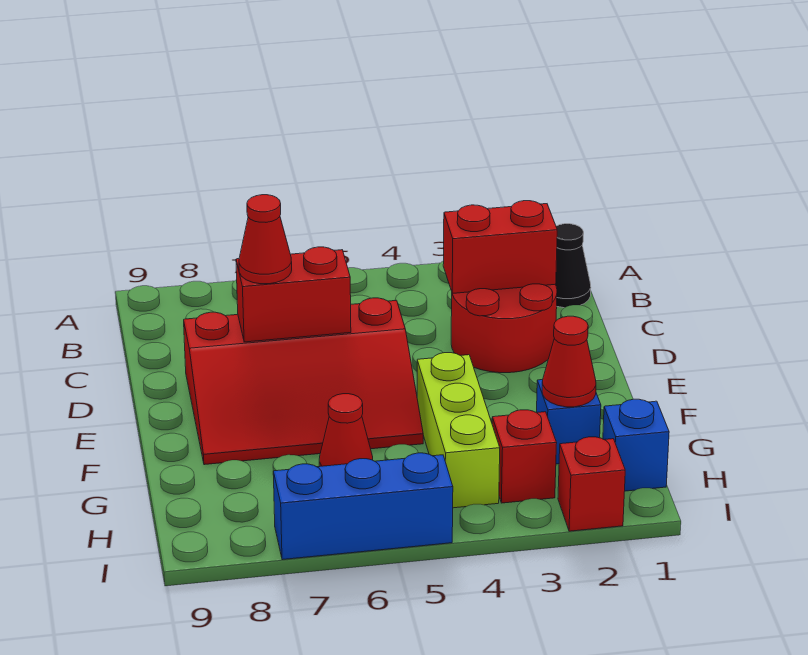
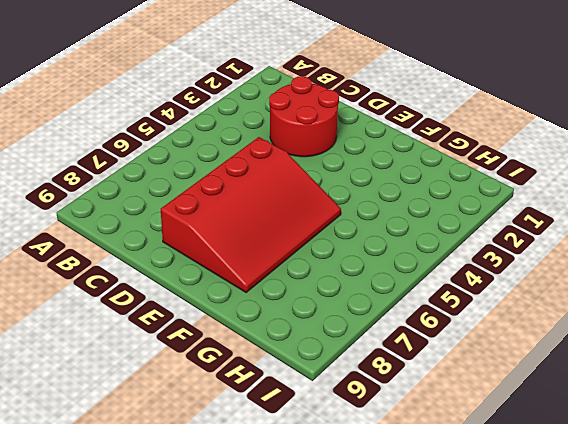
none -> black cone B1 level 1
none -> lime brick F4:H4 level 1
none -> blue brick G2 level 1

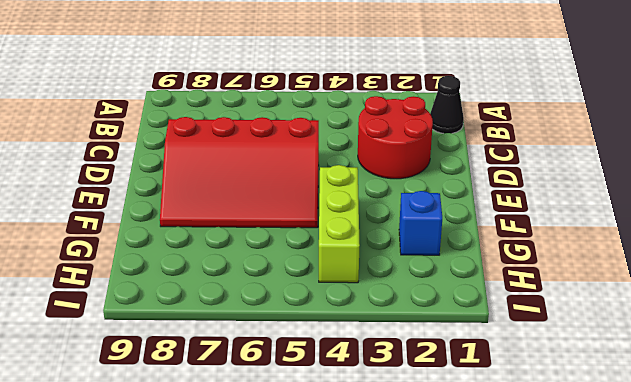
none -> red cone G6 level 1
none -> blue brick H1 level 1
none -> red brick H3 level 1

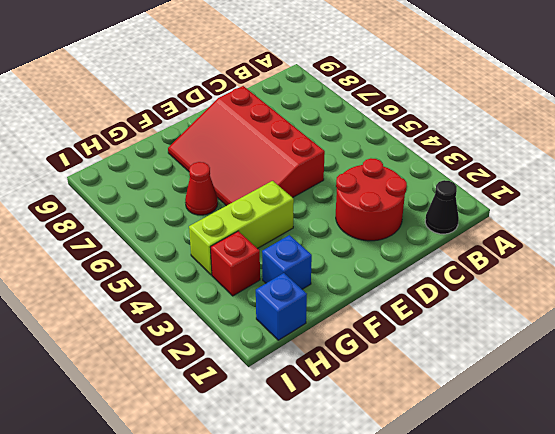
none -> red brick I2 level 1
none -> blue brick I5:I7 level 1
none -> red brick C2:C3 level 2

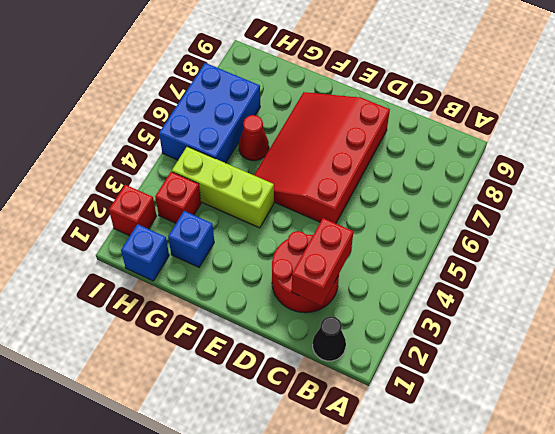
blue brick H5:I7 level 1 -> blue brick I5:I7 level 1
none -> red brick D6:D7 level 2
none -> red cone G2 level 2
none -> red cone D7 level 3

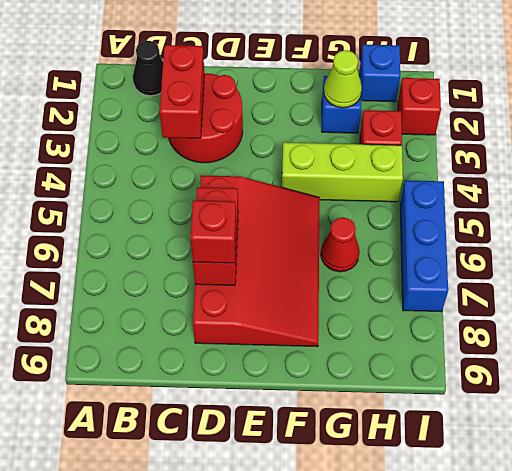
red brick D7 level 3 -> red cone D7 level 3
lime cone G2 level 2 -> red cone G2 level 2

